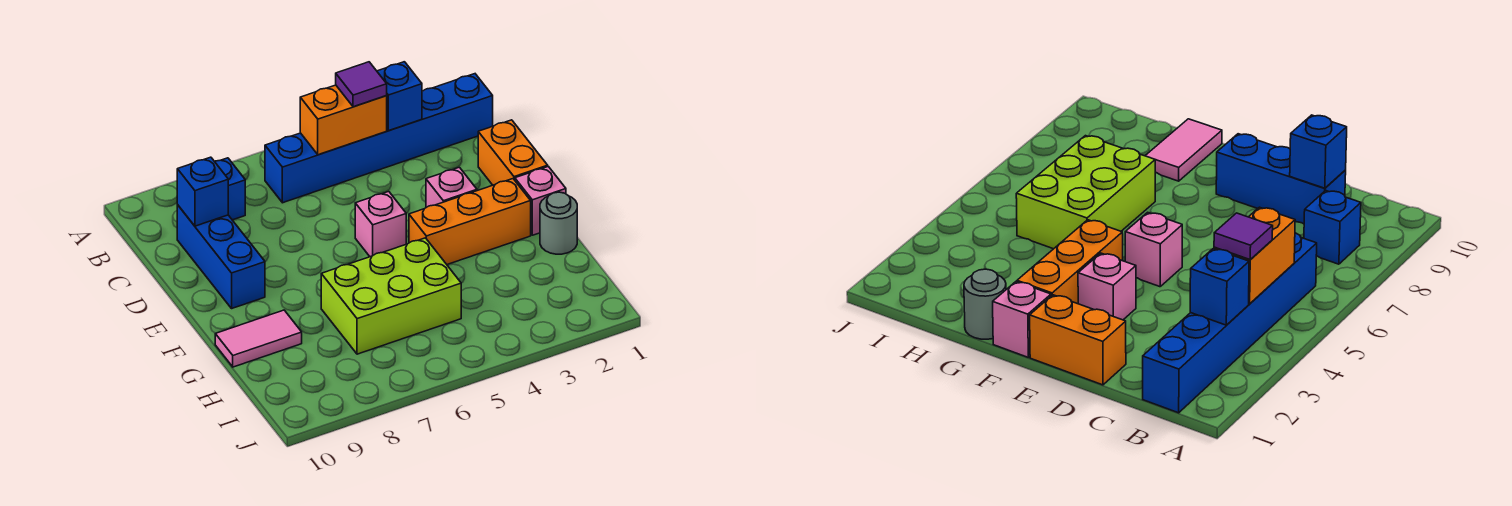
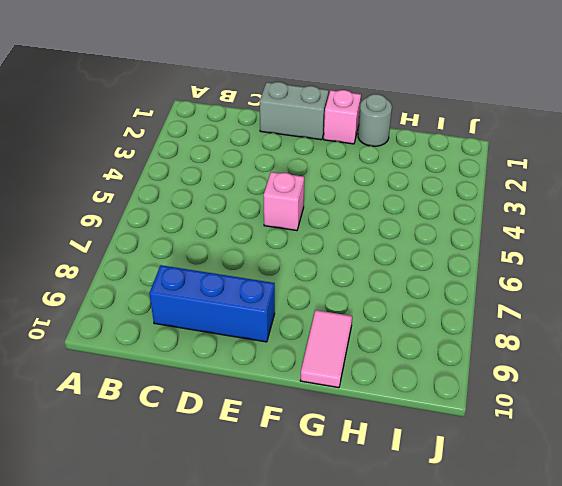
grey brick D1:E1 level 1 -> orange brick D1:E1 level 1
none -> blue brick B1:B6 level 1
none -> blue brick B8 level 1
none -> pink brick E3 level 1

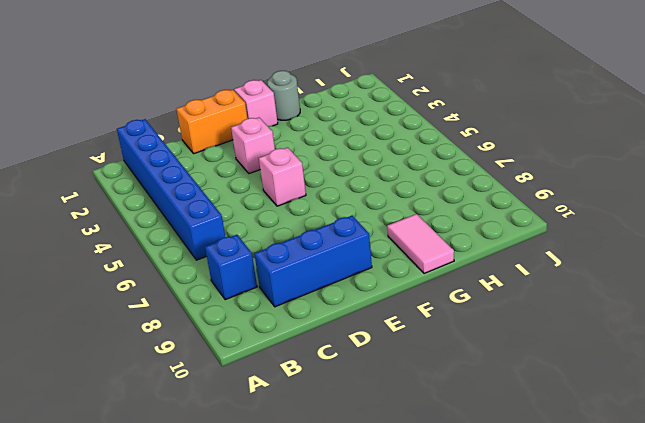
none -> orange brick F2:F4 level 1
none -> lime brick G5:H7 level 1
none -> blue brick B3 level 2

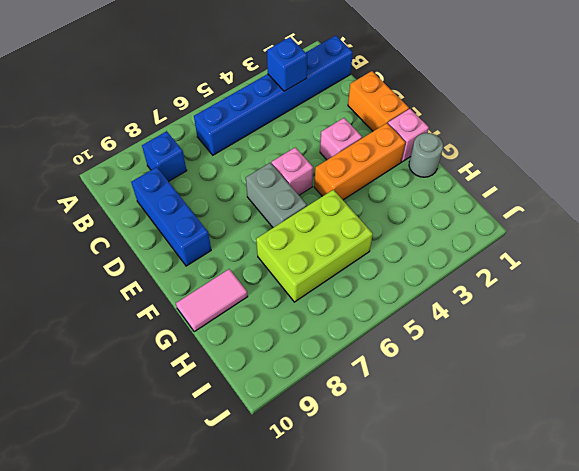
grey brick E6:F6 level 1 -> none
none -> orange brick B4:B5 level 2
none -> blue brick C9 level 2
none -> purple tile B4 level 3

